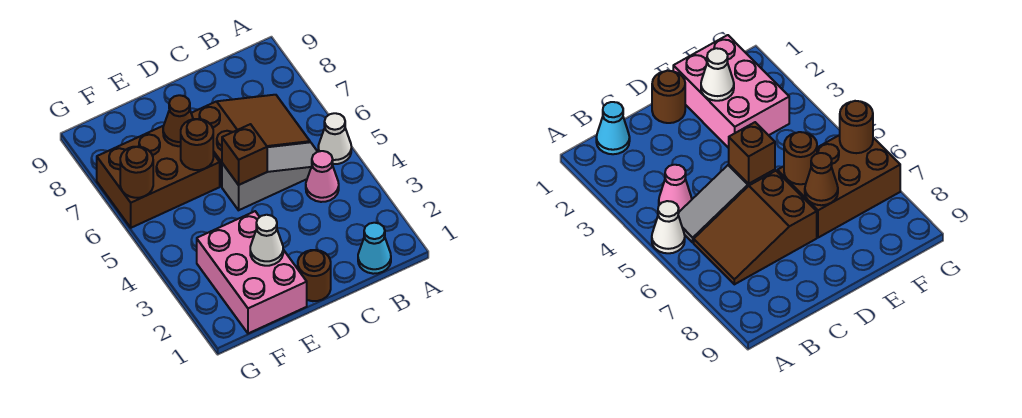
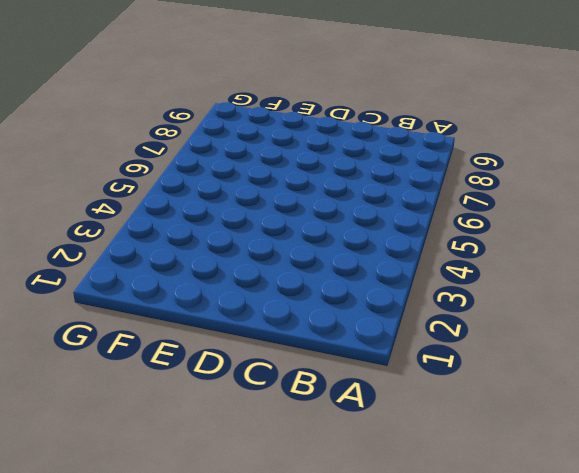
none -> white cone A5 level 1
none -> cyan cone B1 level 1
none -> pink cone B4 level 1

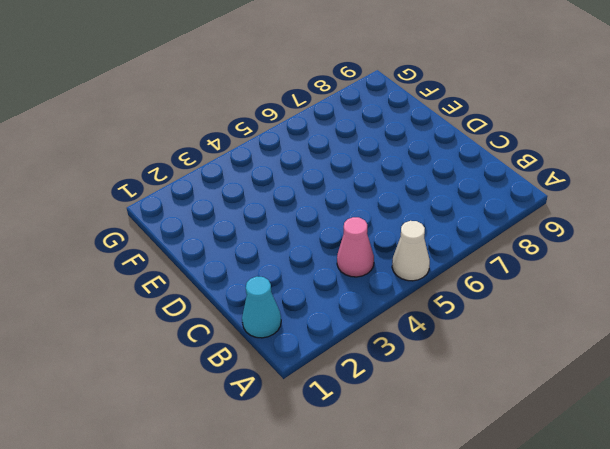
none -> grey slope B5:D5 level 1 top D
none -> brown slope B6:D7 level 1 top D
none -> brown round brick D1 level 1

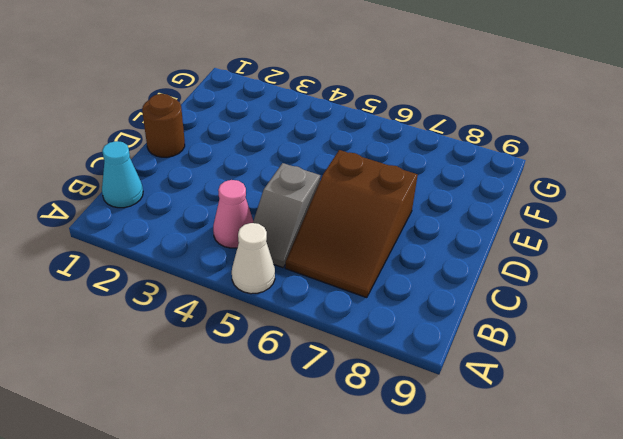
grey slope B5:C5 level 1 top C -> grey slope B5:D5 level 1 top D
none -> pink brick E1:F3 level 1
none -> brown brick E6:G7 level 1
none -> brown brick D5 level 2

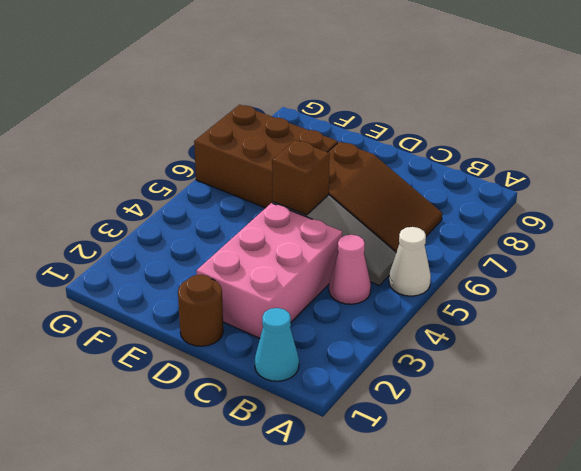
pink brick C2:D4 level 1 -> pink brick E1:F3 level 1
none -> white cone E2 level 2
none -> brown round brick E6 level 2
none -> brown cone E7 level 2

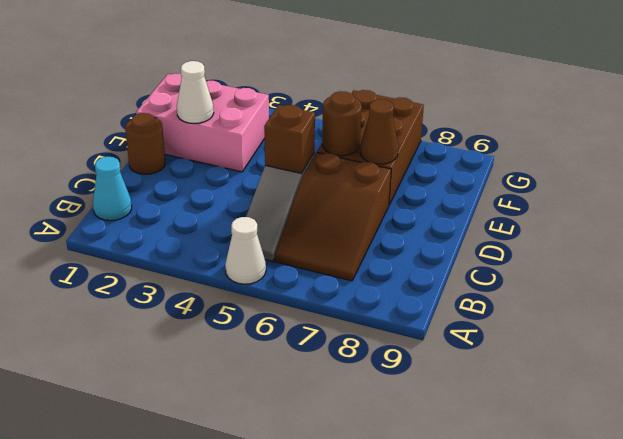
none -> pink cone B4 level 1
none -> brown round brick G6 level 2

